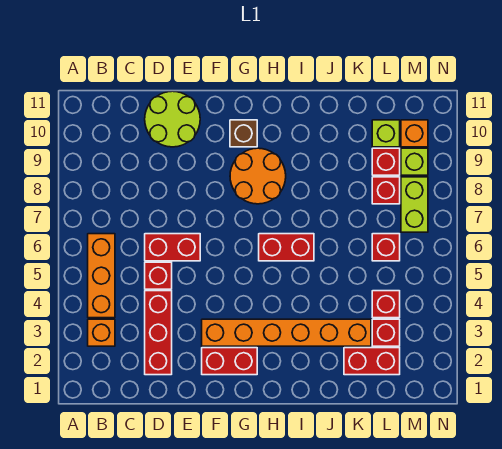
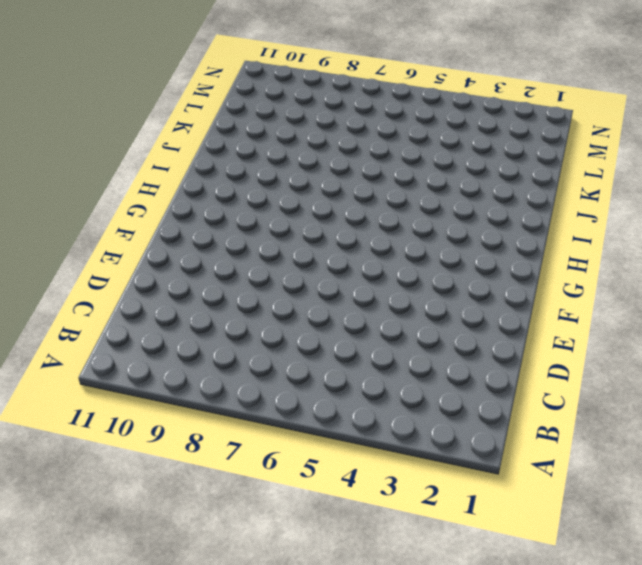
none -> orange brick B3 level 1
none -> orange brick B4:B6 level 1
none -> red brick D2:D4 level 1

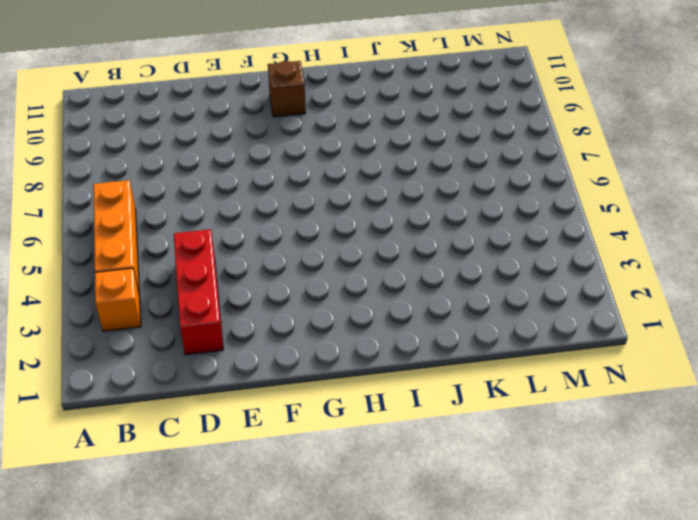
none -> red brick D5 level 1
none -> red brick D6:E6 level 1
none -> lime round brick D10:E11 level 1

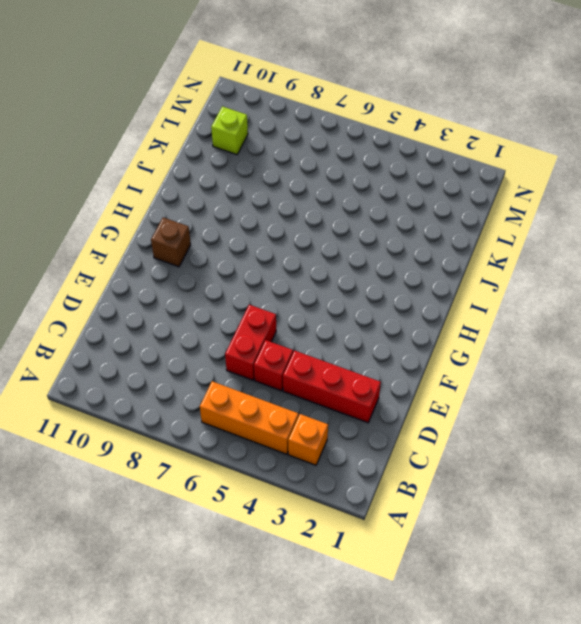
none -> lime round brick D10:E11 level 1
none -> red brick F2:G2 level 1
none -> orange brick F3:K3 level 1

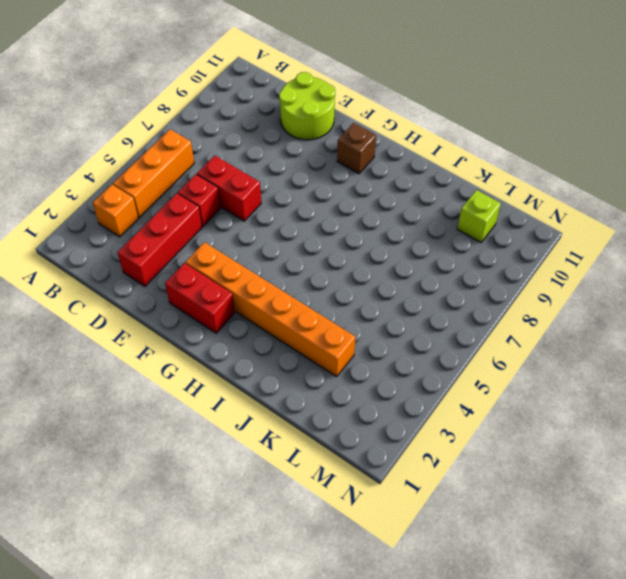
none -> orange round brick G8:H9 level 1
none -> red brick H6:I6 level 1
none -> red brick K2:L2 level 1

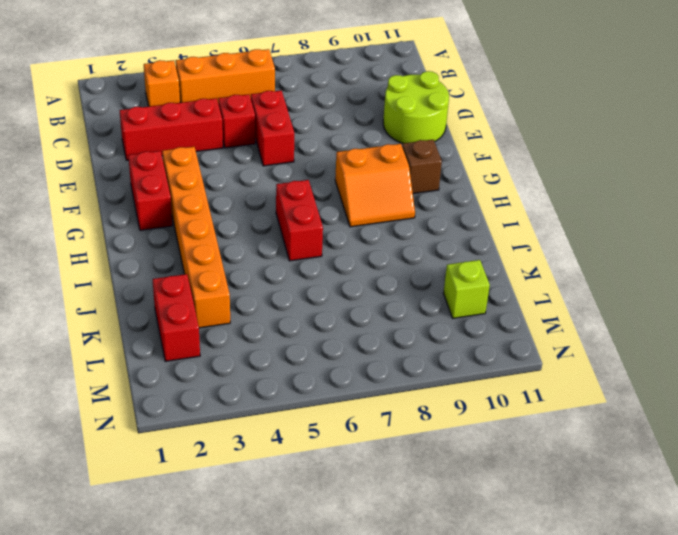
orange slope G8:H9 level 1 top G -> orange round brick G8:H9 level 1
none -> red brick L3 level 1
none -> red brick L4 level 1
none -> red brick L6 level 1

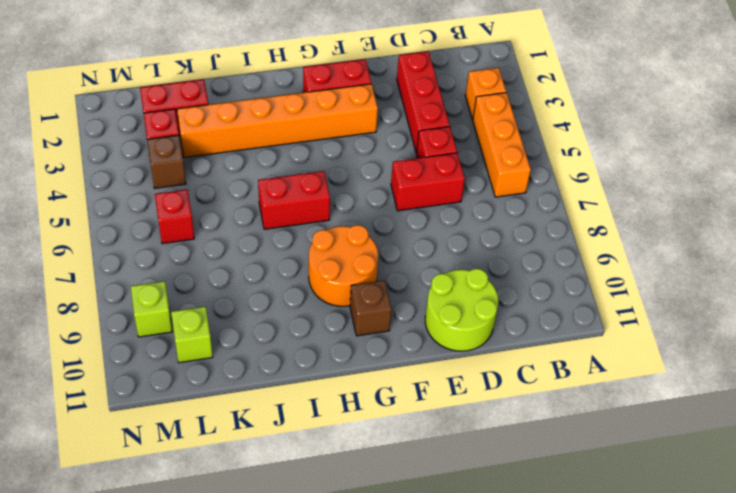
brown brick L4 level 1 -> red brick L4 level 1
none -> red brick L8 level 1
none -> red brick L9 level 1
none -> lime brick M7:M8 level 1

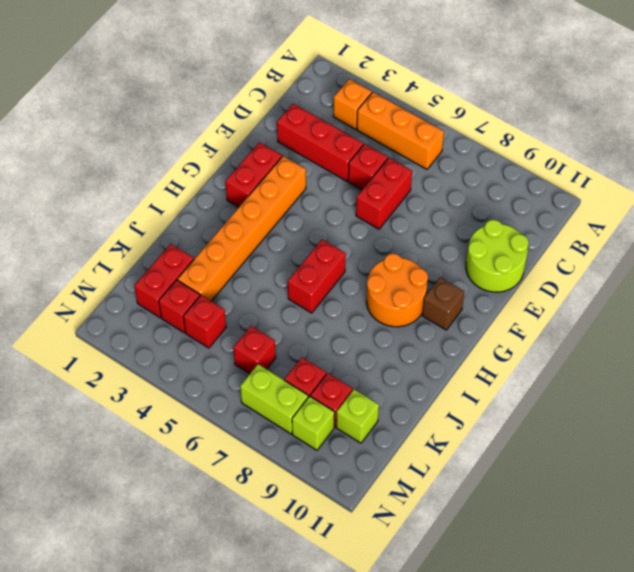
none -> orange brick M10 level 1

